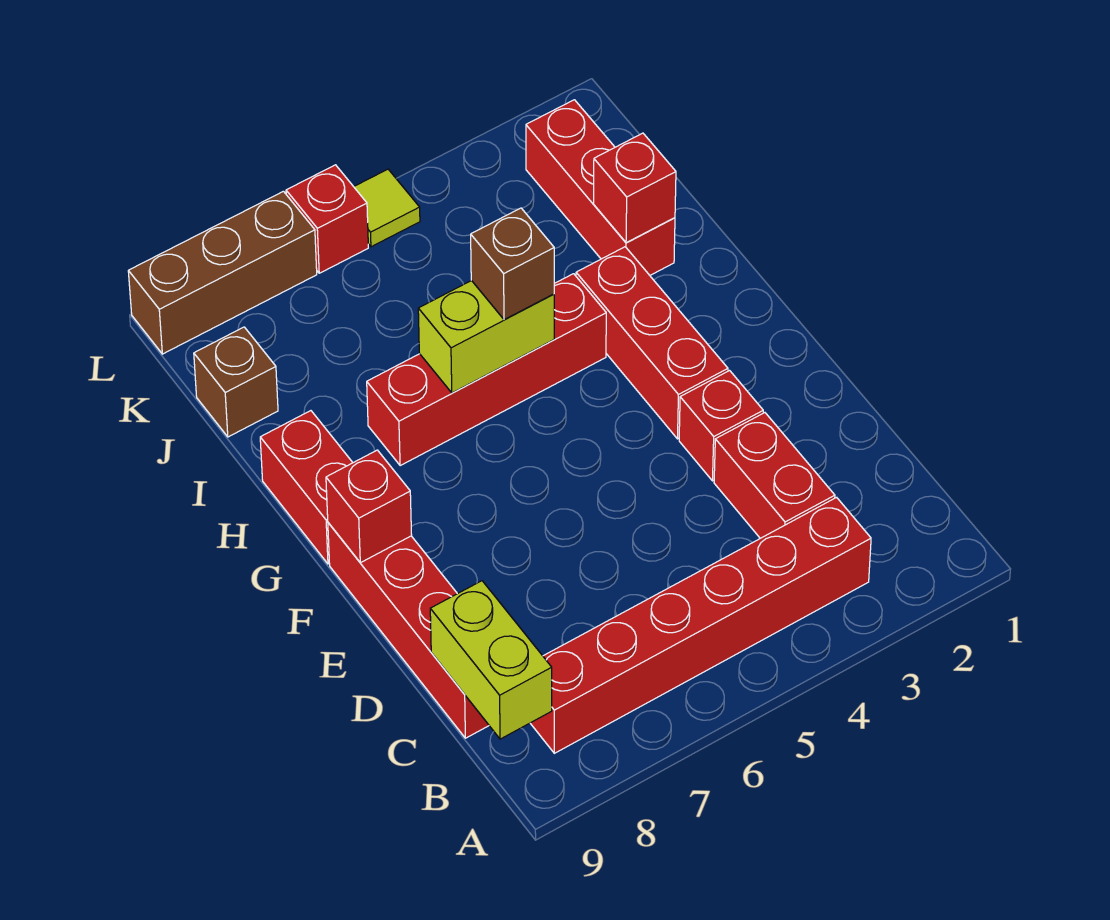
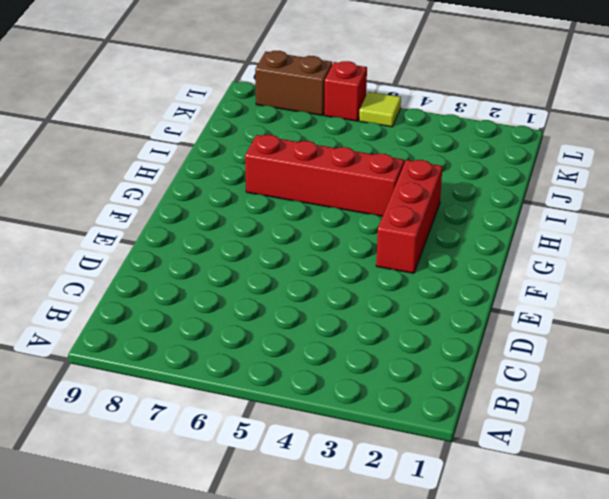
brown brick L7:L8 level 1 -> brown brick L7:L9 level 1
none -> red brick B3:B8 level 1
none -> red brick C3:D3 level 1
none -> red brick C9:F9 level 1

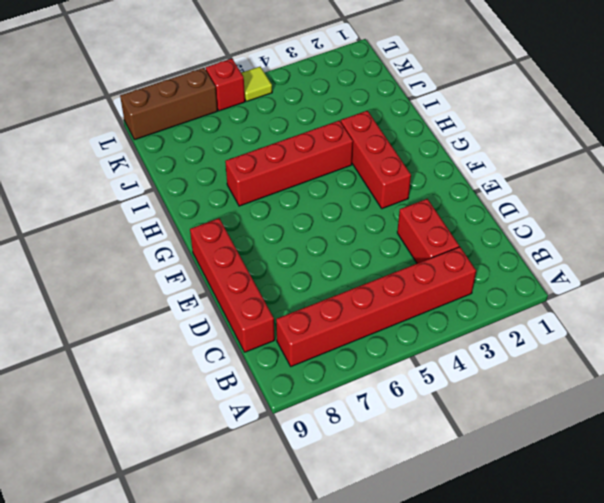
none -> red brick E3 level 1
none -> red brick G9:H9 level 1
none -> red brick I2:K2 level 1

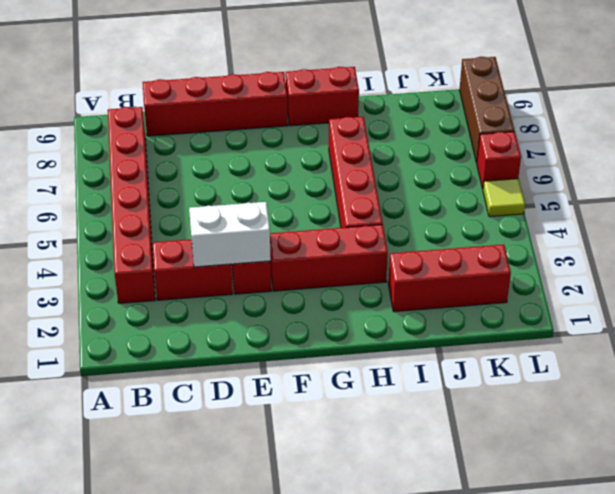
white brick D3:E3 level 2 -> none
none -> brown brick J9 level 1
none -> lime brick B9:C9 level 2
none -> red brick F9 level 2

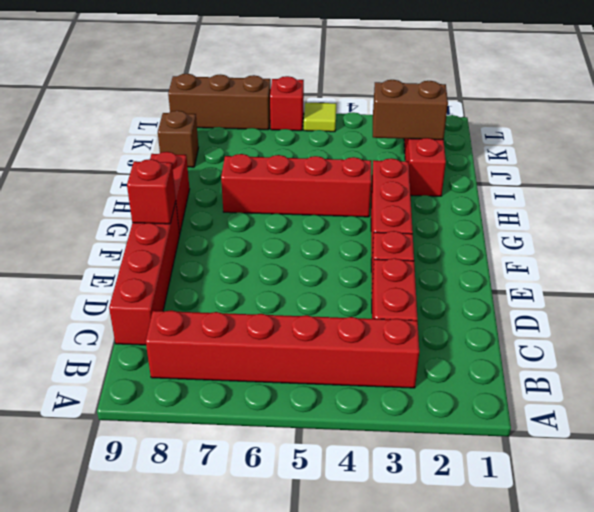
brown brick J2:J3 level 2 -> none
none -> lime brick B9:C9 level 2
none -> lime brick H5:H6 level 2
none -> red brick I2 level 2

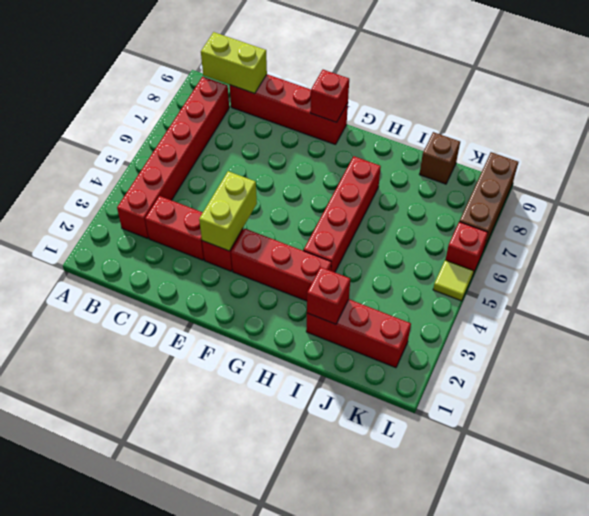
lime brick E3:E4 level 2 -> lime brick H5:H6 level 2
none -> red brick G9:H9 level 1
none -> brown brick H5 level 3

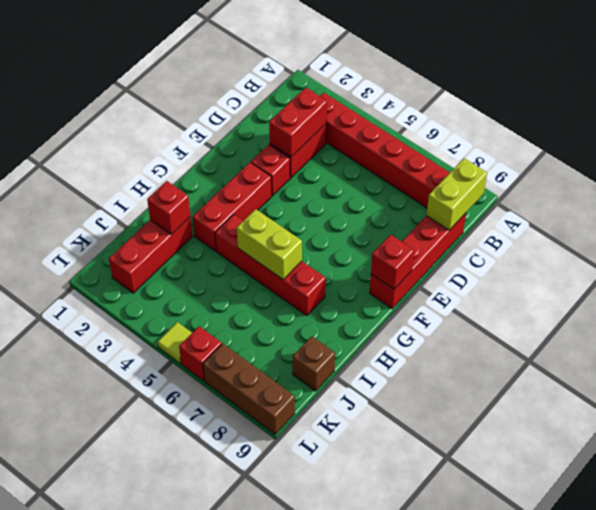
red brick C3:D3 level 2 -> red brick G9:H9 level 1
none -> brown brick H5 level 3

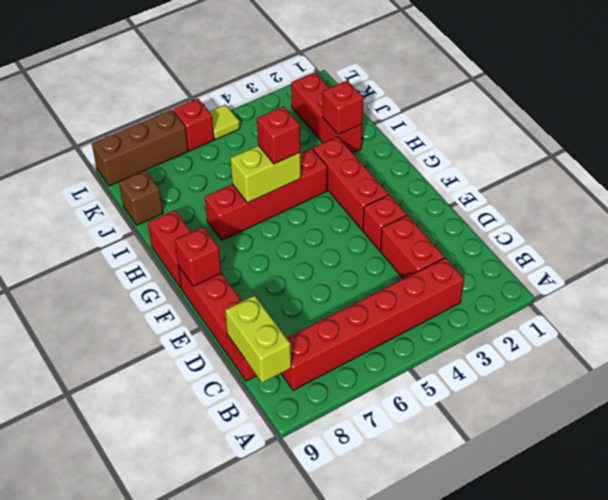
red brick H5 level 3 -> brown brick H5 level 3

